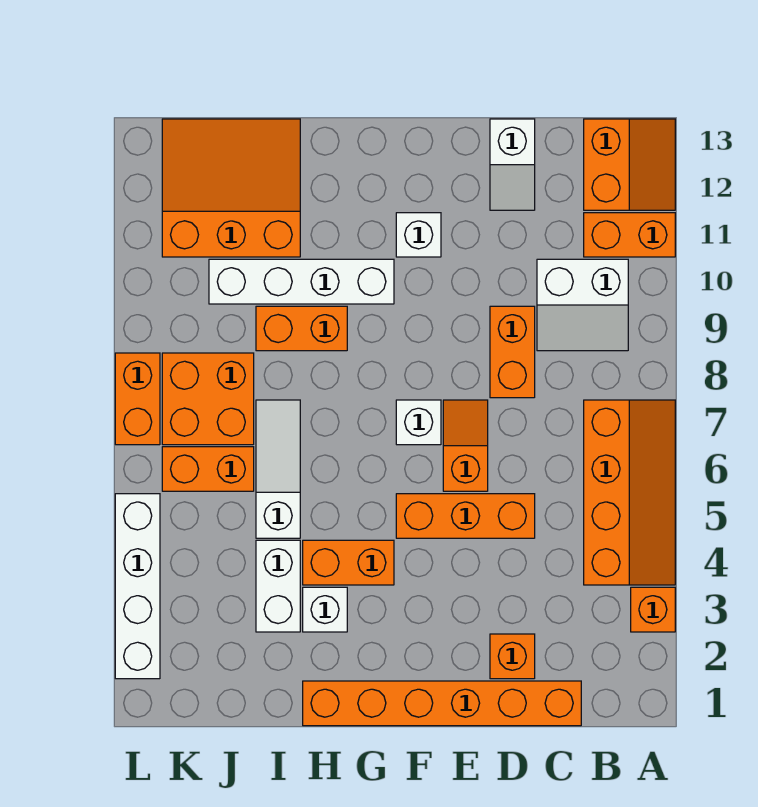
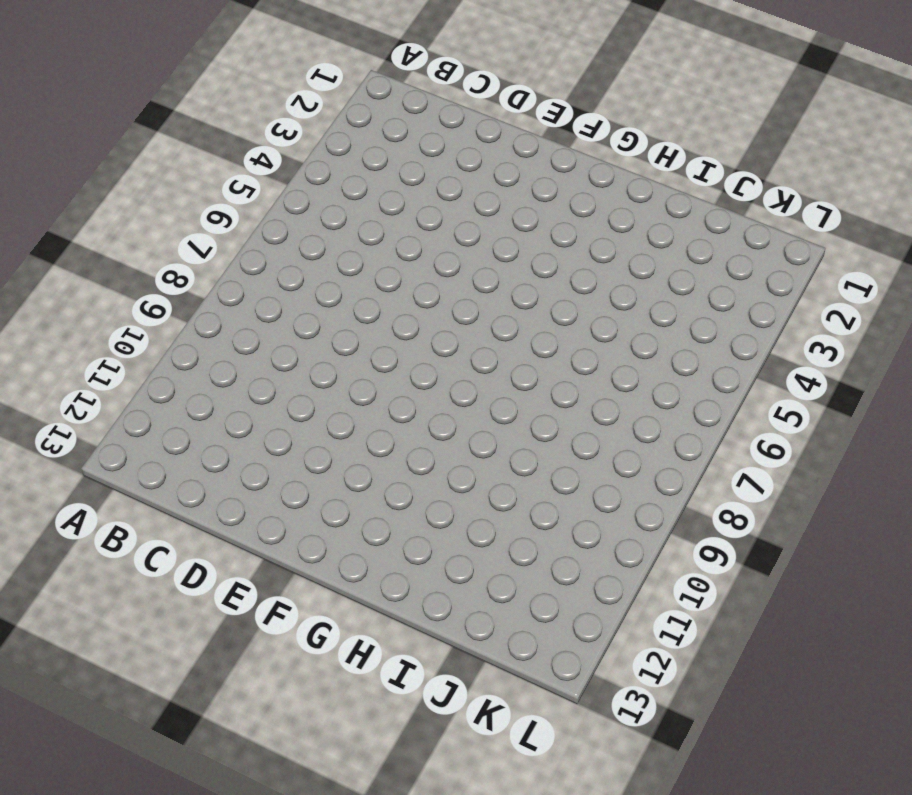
none -> orange brick A3 level 1
none -> orange slope A4:B7 level 1 top B
none -> orange brick A11:B11 level 1

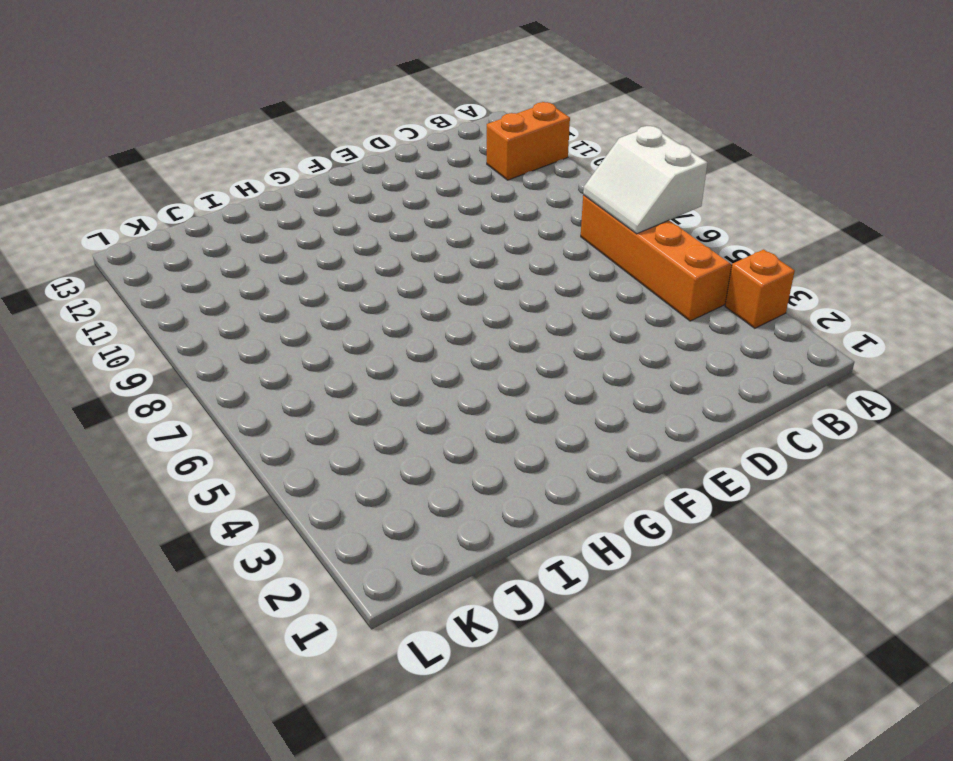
white slope A6:B7 level 2 top A -> white slope B9:C10 level 1 top 10
none -> orange slope A12:B13 level 1 top B
none -> orange brick C1:H1 level 1
none -> orange brick D2 level 1

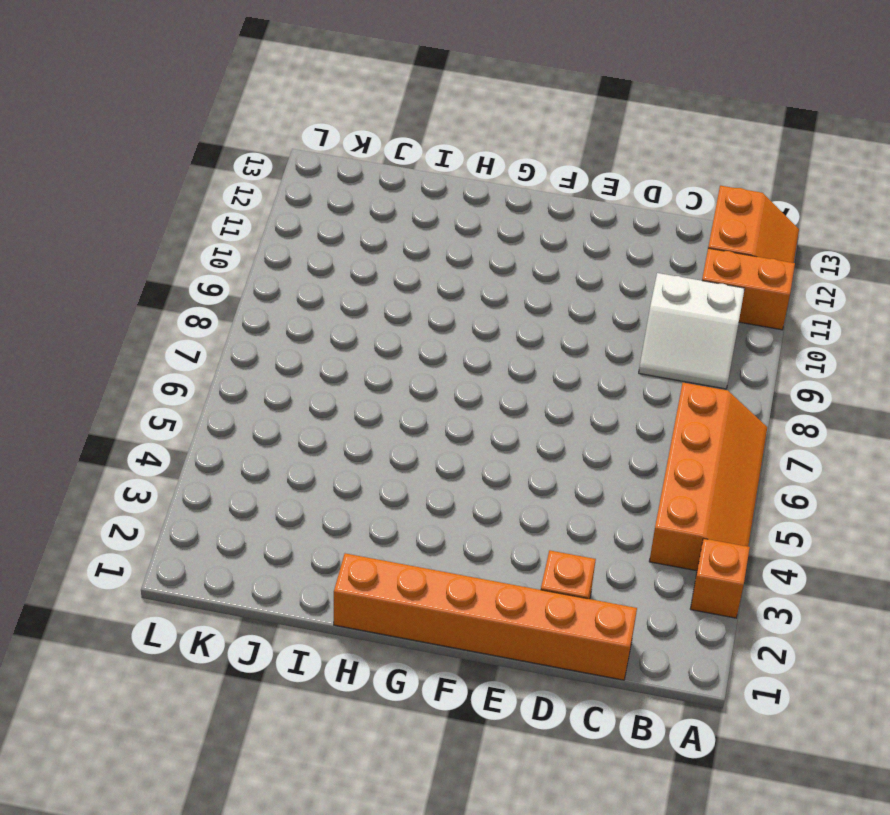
none -> orange brick D5:F5 level 1
none -> orange brick D8:D9 level 1
none -> white slope D12:D13 level 1 top 13

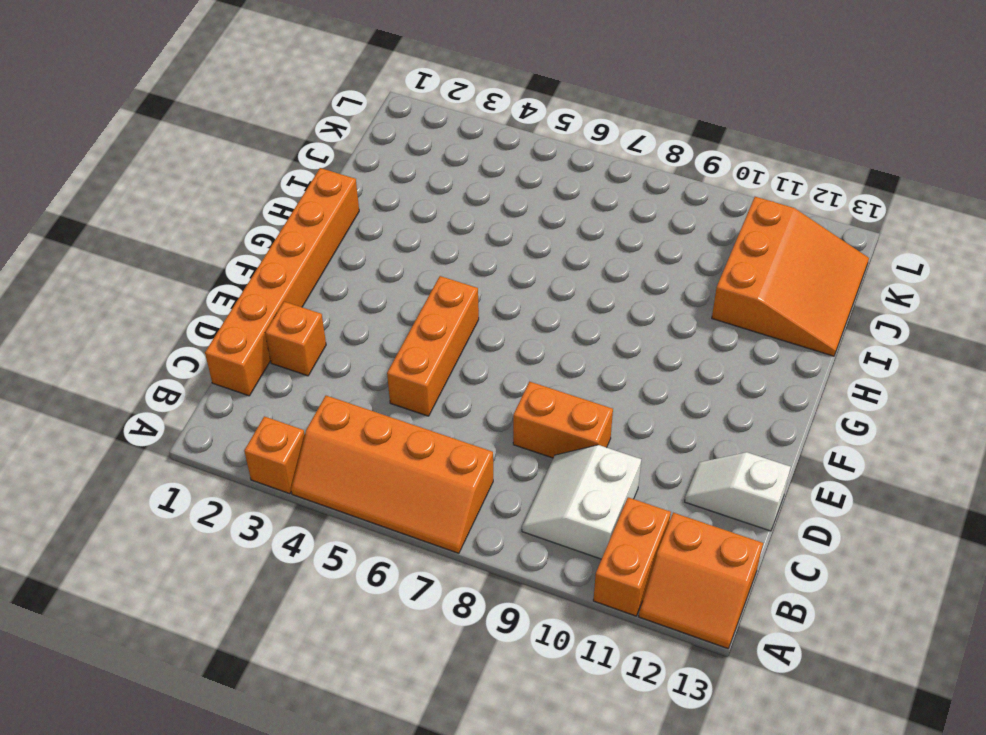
none -> orange slope E6:E7 level 1 top 6
none -> white brick F7 level 1
none -> white brick F11 level 1

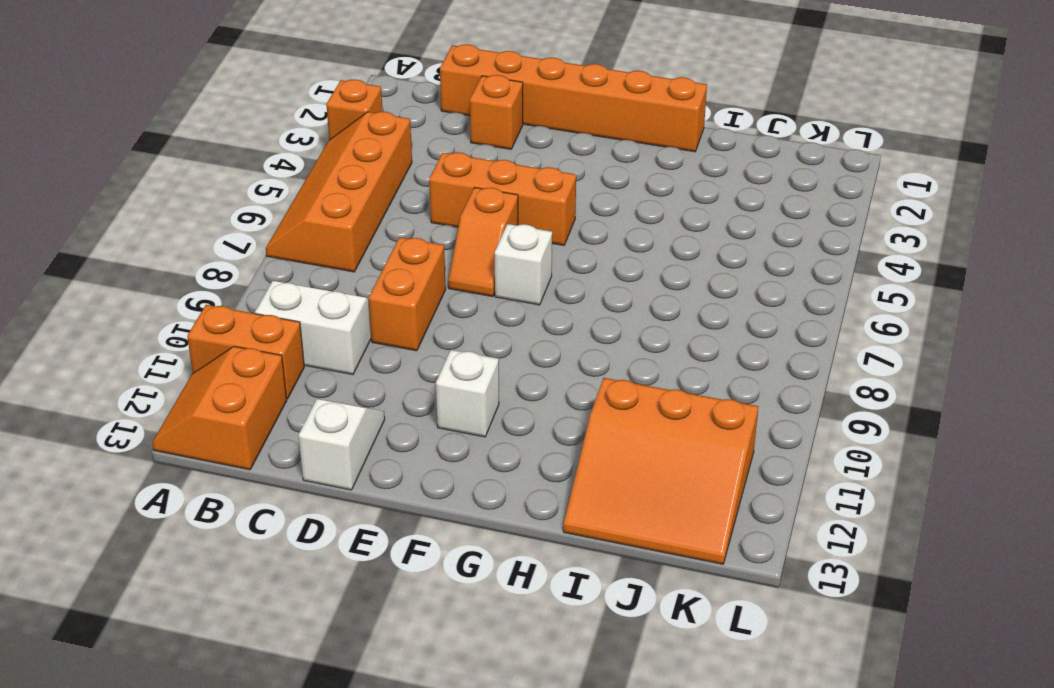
none -> orange brick G4:H4 level 1
none -> white brick G10:J10 level 1
none -> white brick H3 level 1

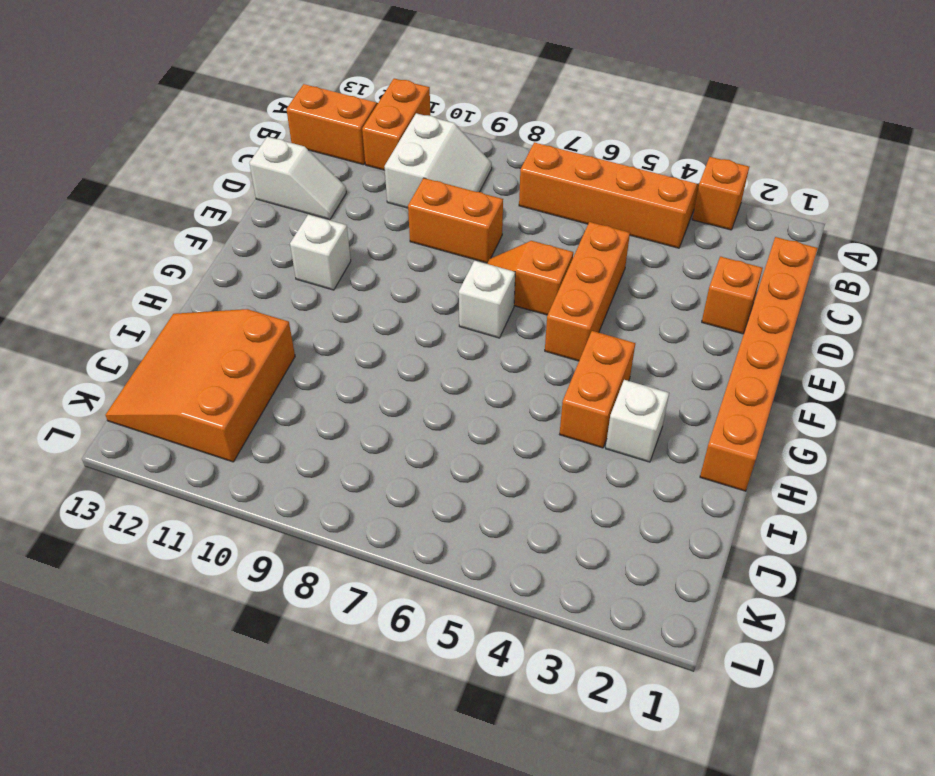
none -> white brick G10:J10 level 1
none -> orange brick H9:I9 level 1
none -> white brick I3:I4 level 1

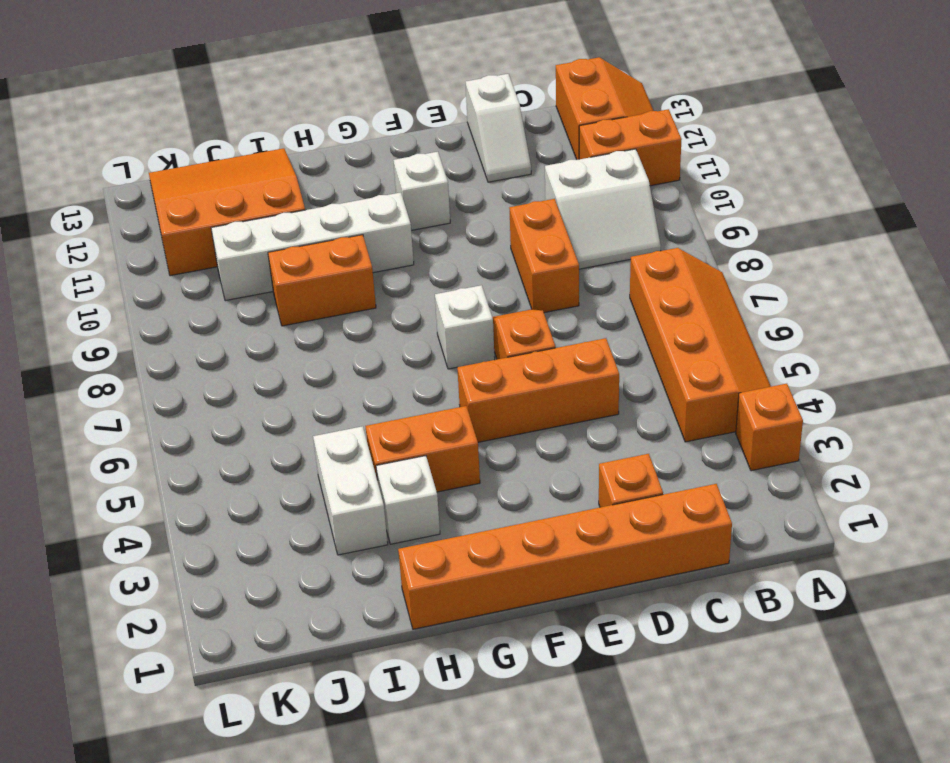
none -> white slope I5:I7 level 1 top 5
none -> orange brick J6:K6 level 1
none -> orange brick J7:K8 level 1

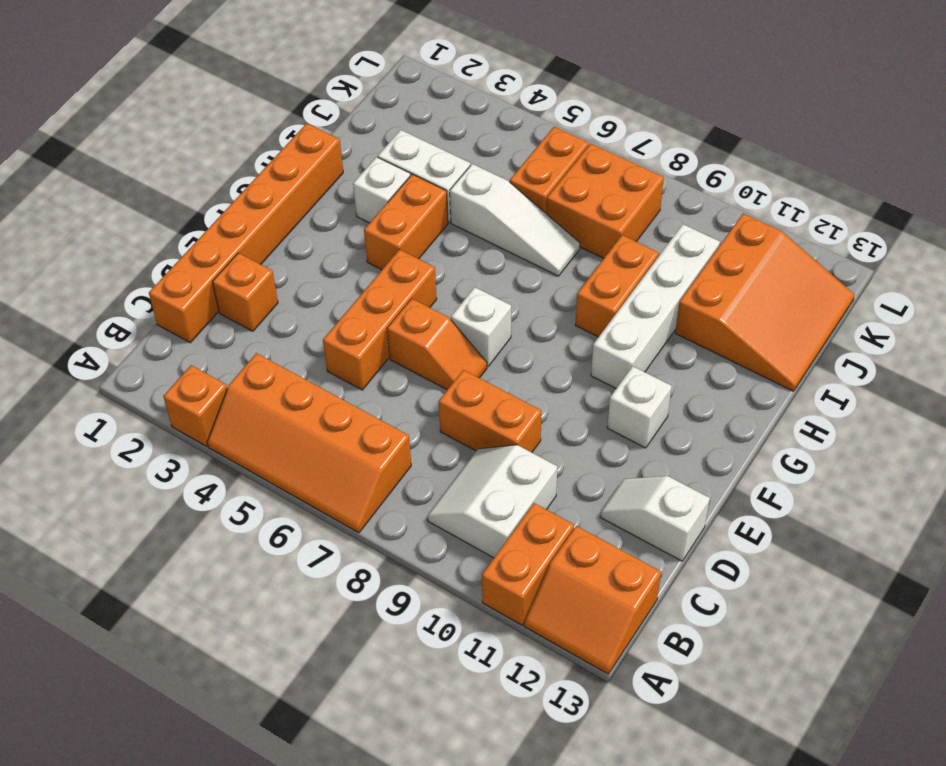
none -> white brick L2:L5 level 1
none -> orange brick L7:L8 level 1

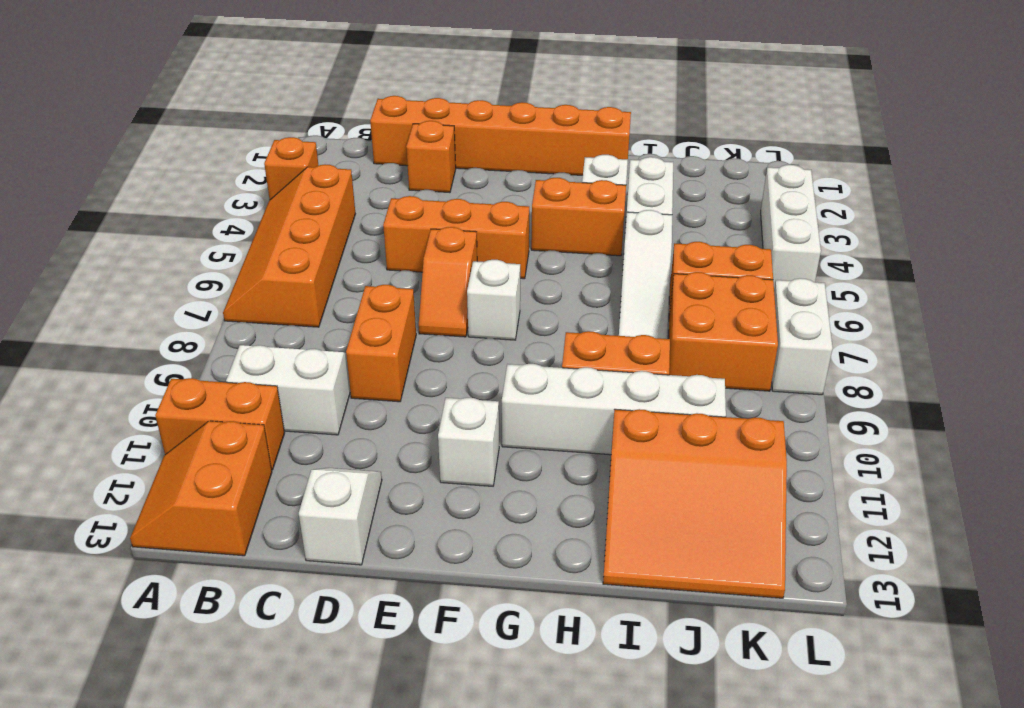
white brick L3:L5 level 1 -> white brick L2:L5 level 1
white brick L7:L8 level 1 -> orange brick L7:L8 level 1

